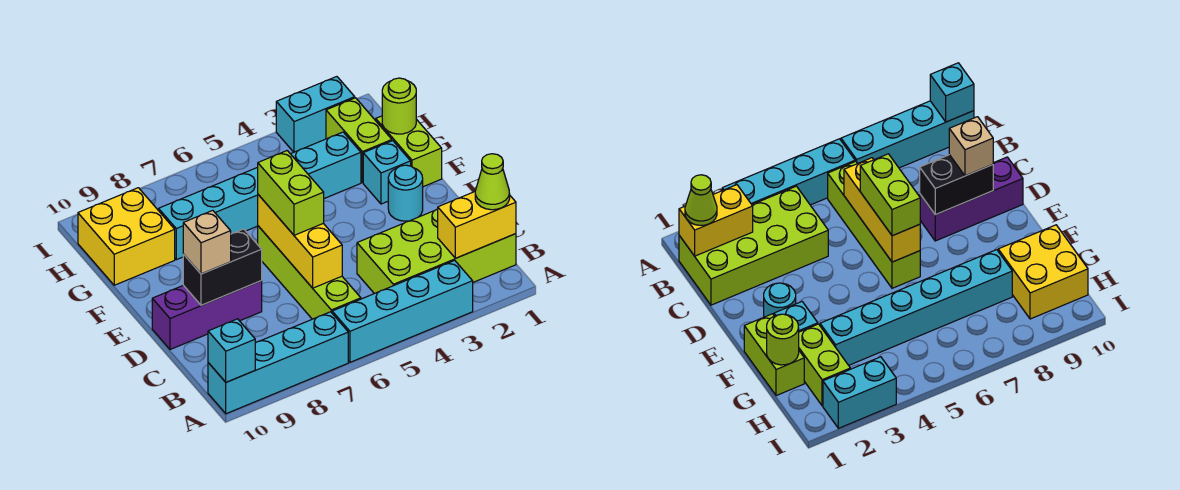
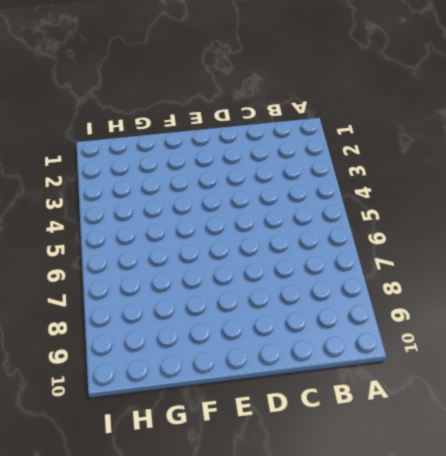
none -> cyan brick A3:A6 level 1
none -> cyan brick A7:A10 level 1
none -> lime brick B1:C4 level 1

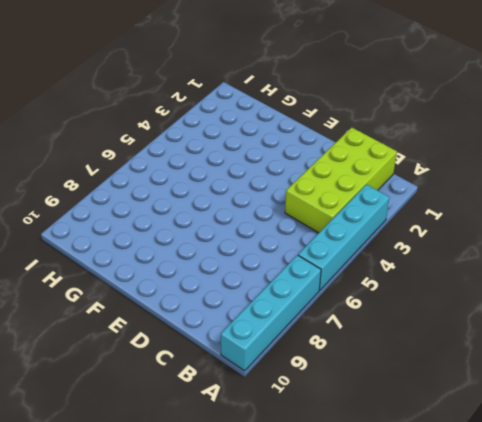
none -> lime brick B6:E6 level 1
none -> purple brick D8:D10 level 1
none -> cyan round brick E2 level 1

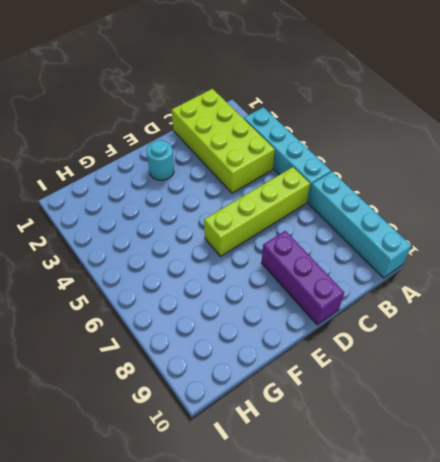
none -> lime brick F1:G1 level 1
none -> cyan brick F2 level 1
none -> lime brick G2:H2 level 1

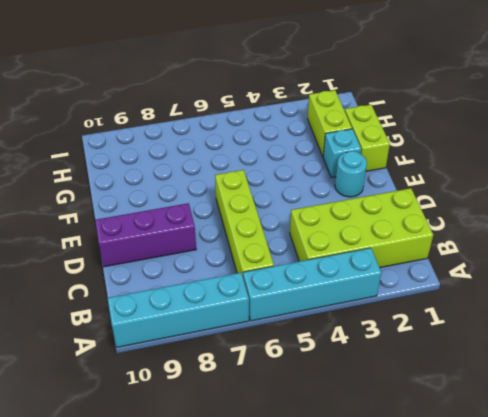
none -> cyan brick G3:G8 level 1
none -> yellow brick G9:H10 level 1
none -> cyan brick I2:I3 level 1

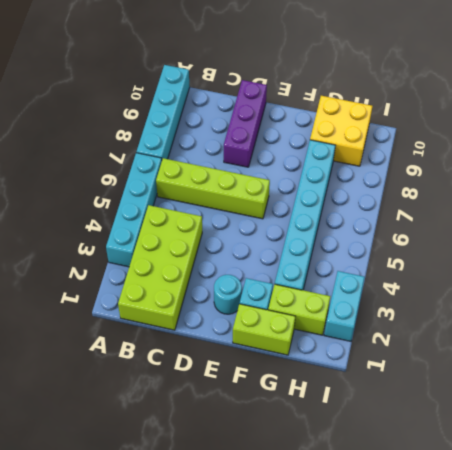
none -> cyan brick A10 level 2
none -> yellow brick B1:B2 level 2
none -> yellow brick C6:E6 level 2

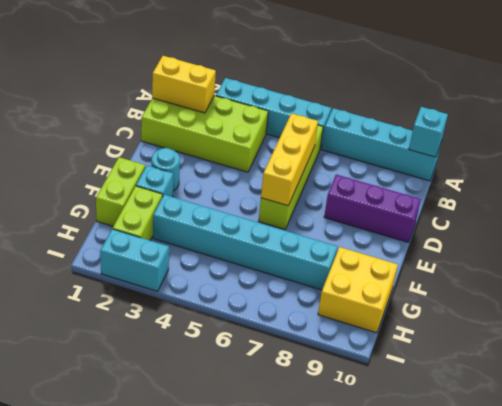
none -> black brick D8:D9 level 2
none -> lime round brick G1 level 2
none -> lime cone B1 level 3

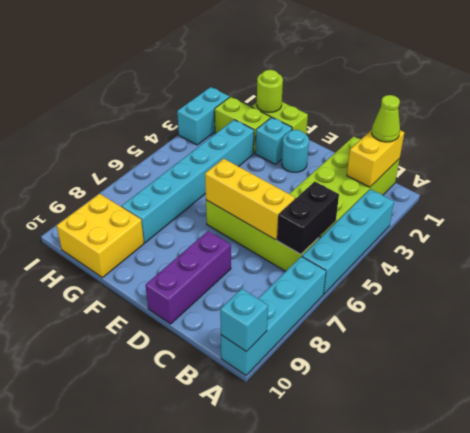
black brick B5:B6 level 2 -> black brick D8:D9 level 2
none -> lime brick D6:E6 level 3
none -> tan brick D9 level 3

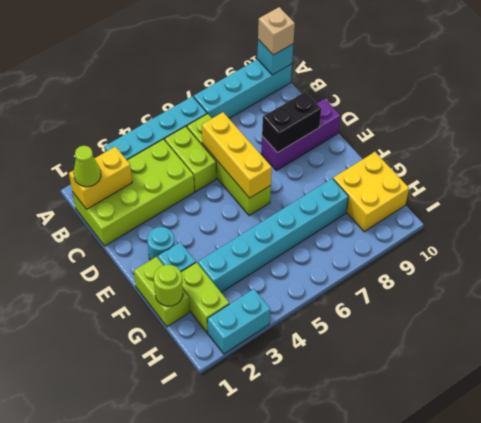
tan brick A10 level 3 -> tan brick D9 level 3
lime brick B5:C5 level 1 -> lime brick D6:E6 level 3

